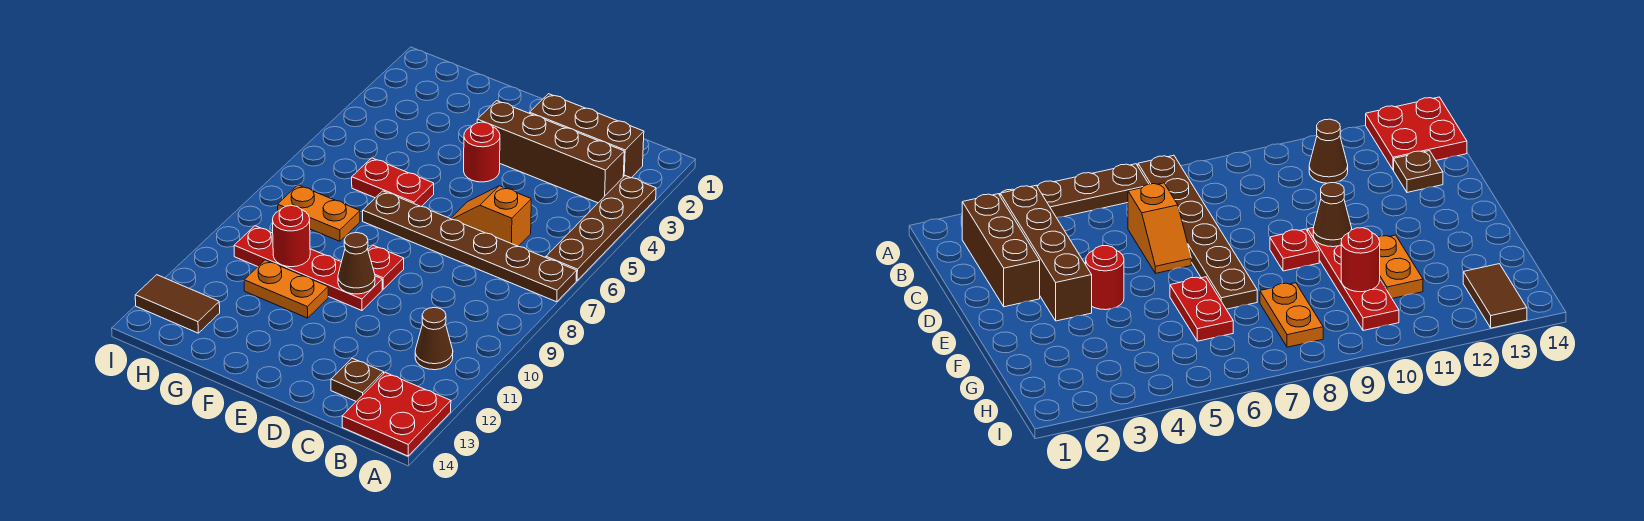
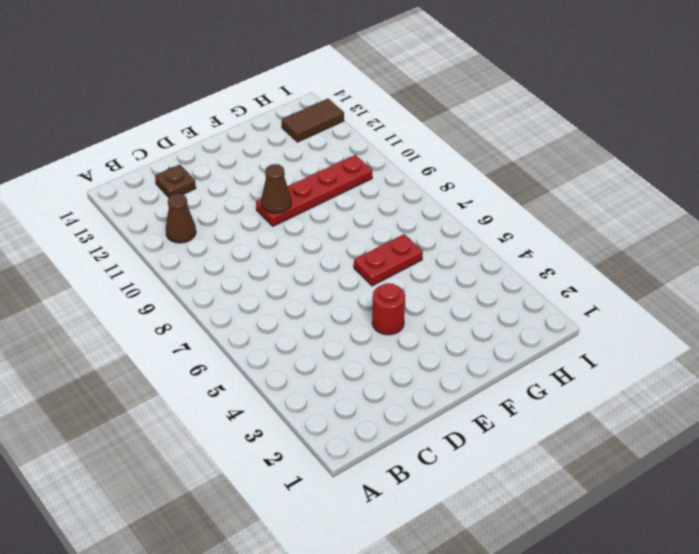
none -> brown plate A3:A6 level 1
none -> brown plate A7:F7 level 1
none -> red plate A13:B14 level 1

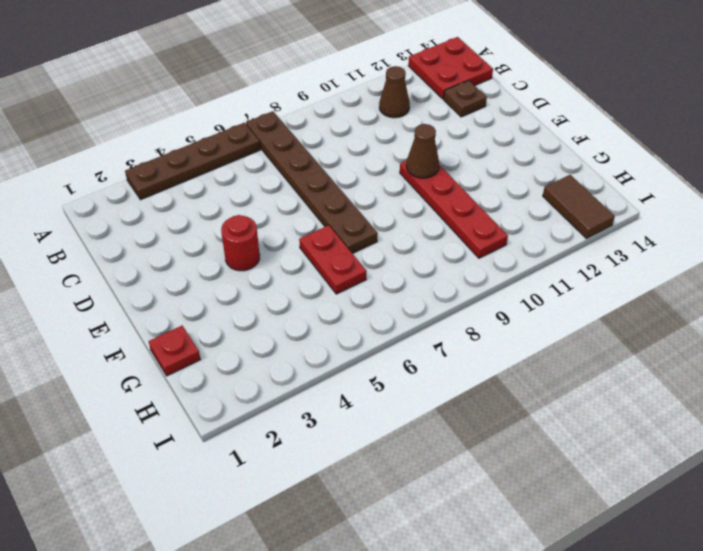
red plate G1 level 1 -> red plate E9 level 1
none -> brown brick B2:D2 level 1
none -> brown brick B3:E3 level 1
none -> orange slope C6:D6 level 1 top C

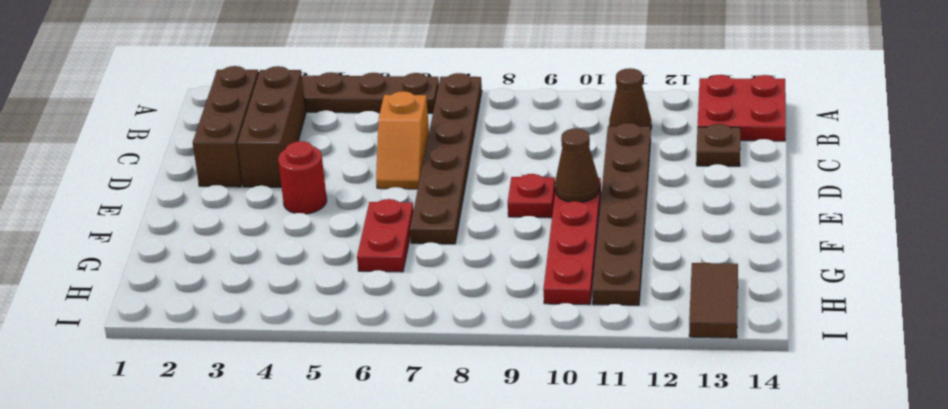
brown brick B3:D3 level 1 -> brown brick B3:E3 level 1
brown plate C11:H11 level 1 -> orange plate F11:G11 level 1
none -> orange plate G8:H8 level 1
none -> red round brick G10 level 2

